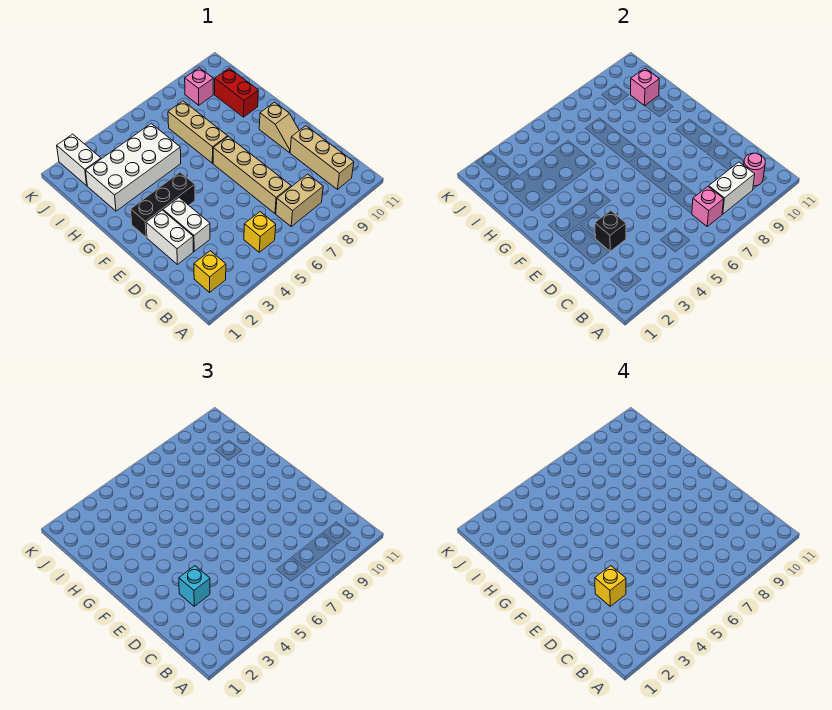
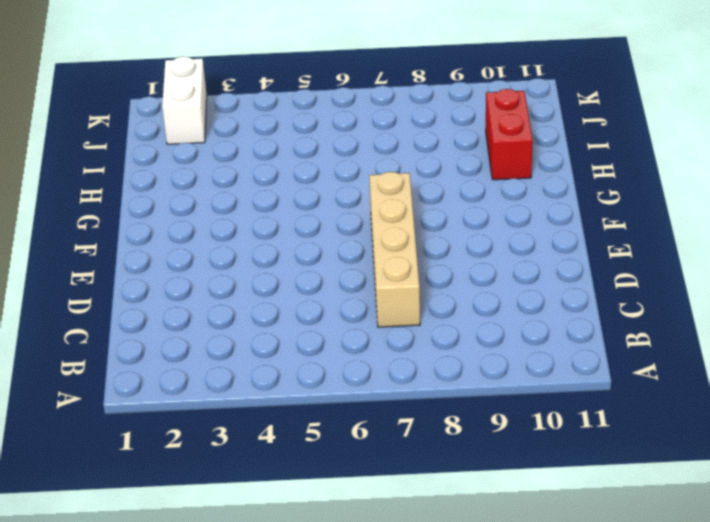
none -> yellow brick B2 level 1
none -> yellow brick B5 level 1
none -> tan brick B7:B8 level 1

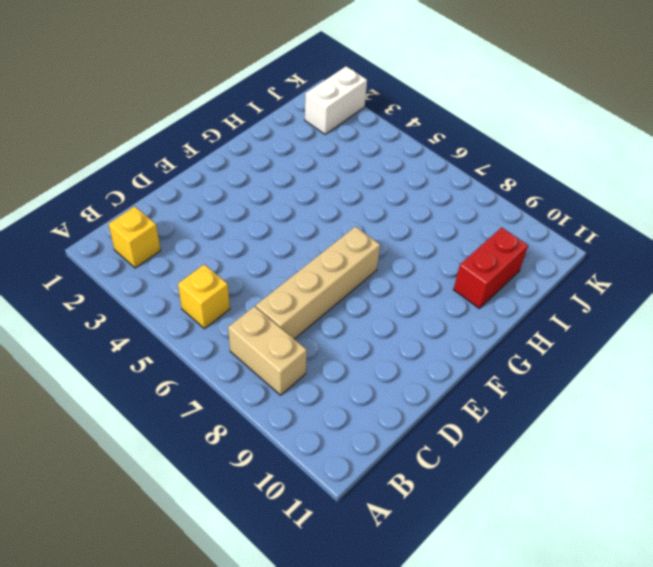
none -> tan brick B10:D10 level 1
none -> white brick D2:E2 level 1
none -> white brick D3:E3 level 1

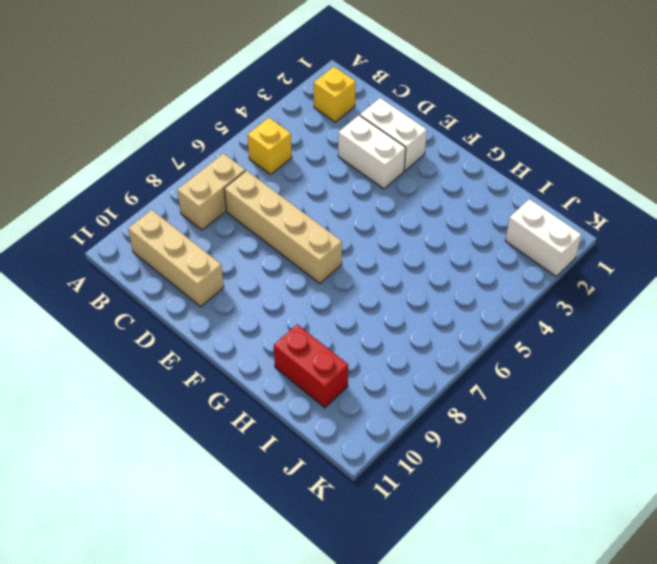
none -> tan slope E10:F10 level 1 top F
none -> black brick F2:F4 level 1
none -> tan brick G7:I7 level 1

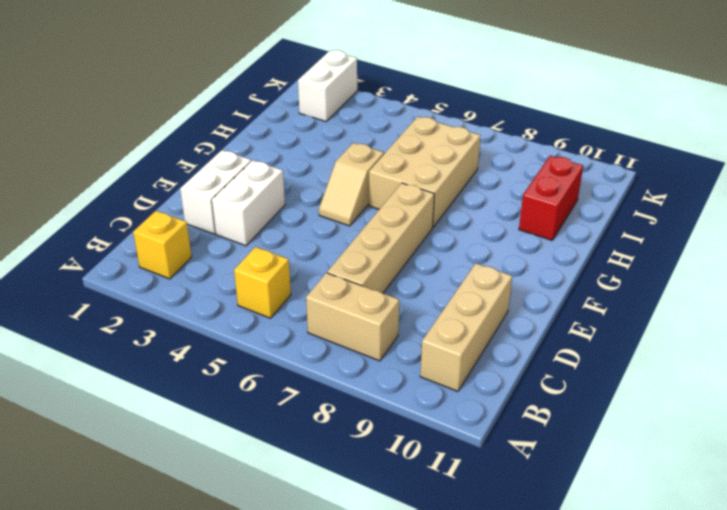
tan slope F5:G5 level 1 top G -> tan slope E10:F10 level 1 top F
tan brick G6:I7 level 1 -> tan brick G7:I7 level 1
none -> black brick F2:F4 level 1
none -> white brick H2:I5 level 1
none -> pink brick J9 level 1

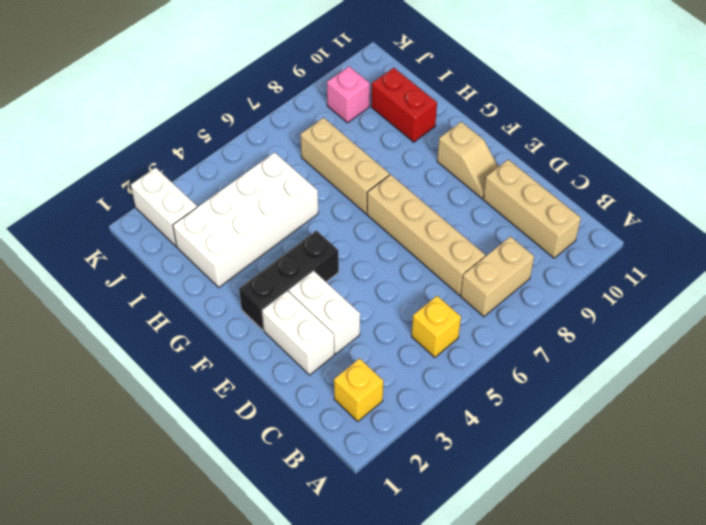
none -> pink brick B7 level 2
none -> white brick B8:B9 level 2
none -> pink round brick B10 level 2

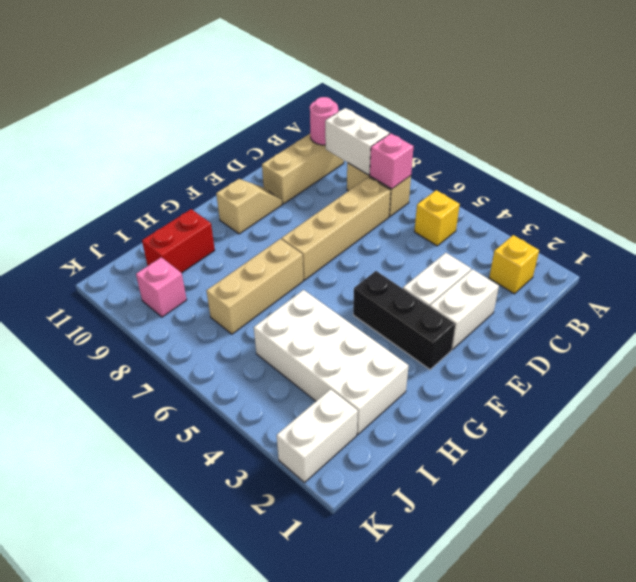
none -> black brick D3 level 2
none -> pink brick I10 level 2
none -> cyan brick D3 level 3

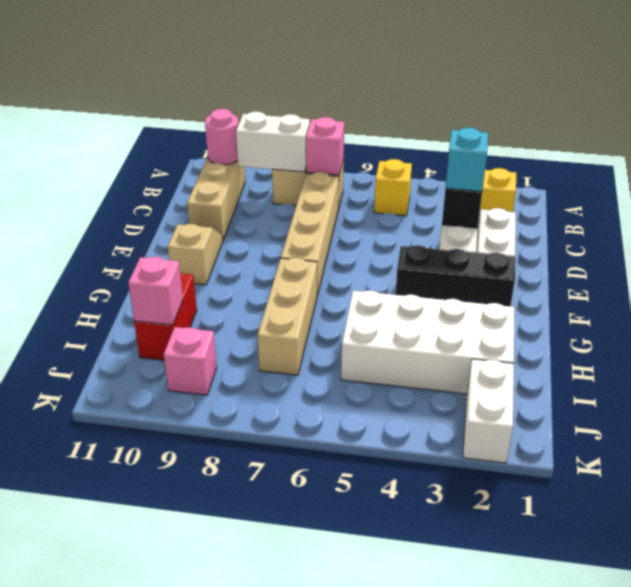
none -> yellow brick D3 level 4

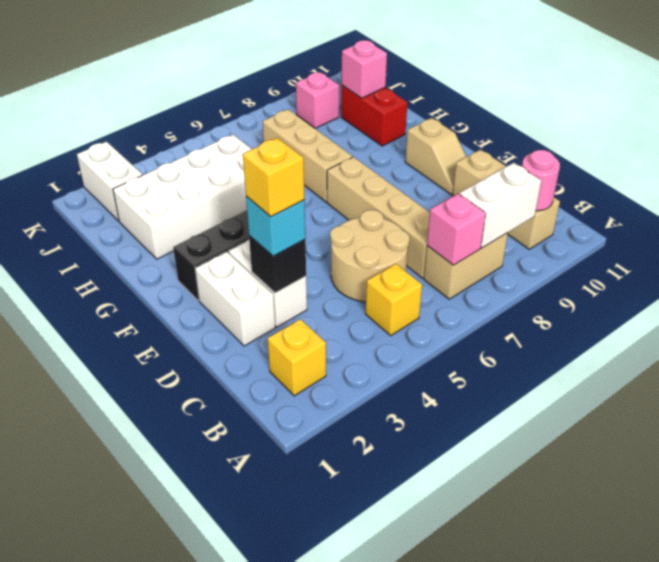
tan round brick C5:D6 level 1 -> none

